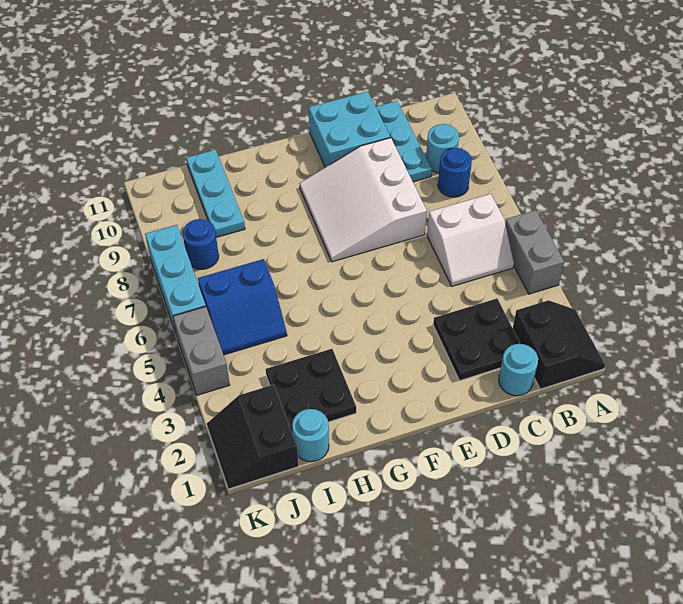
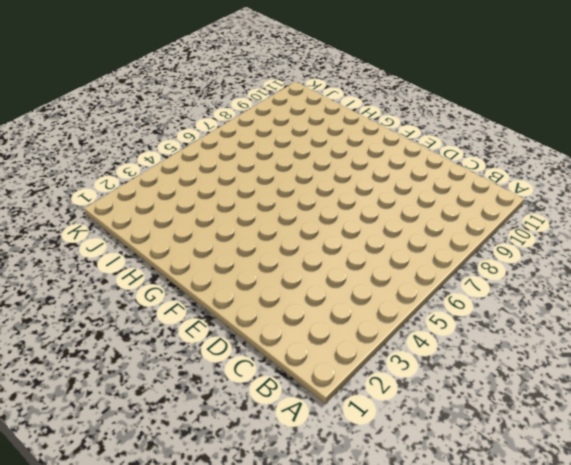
none -> black slope A1:B2 level 1 top B
none -> grey brick A4:A5 level 1
none -> white slope B5:C6 level 1 top 6

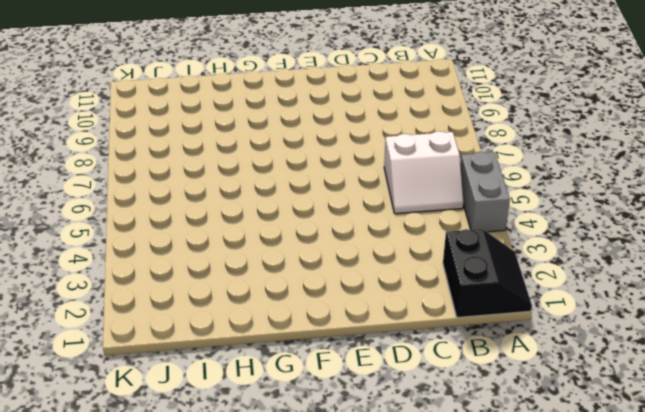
none -> blue round brick B8 level 1
none -> cyan round brick B9 level 1
none -> cyan round brick C1 level 1

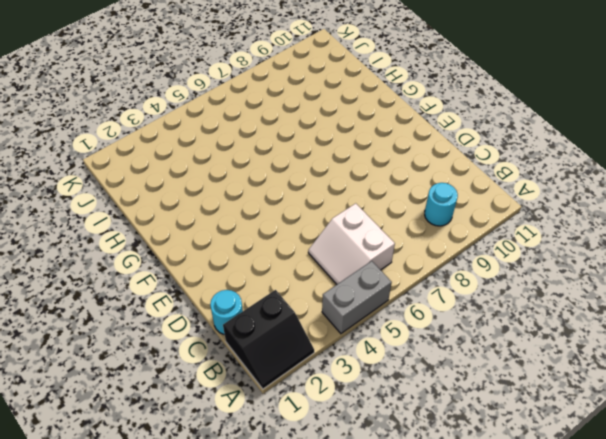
none -> blue round brick B8 level 1
none -> black plate C2:D3 level 1
none -> cyan plate C9:C11 level 1

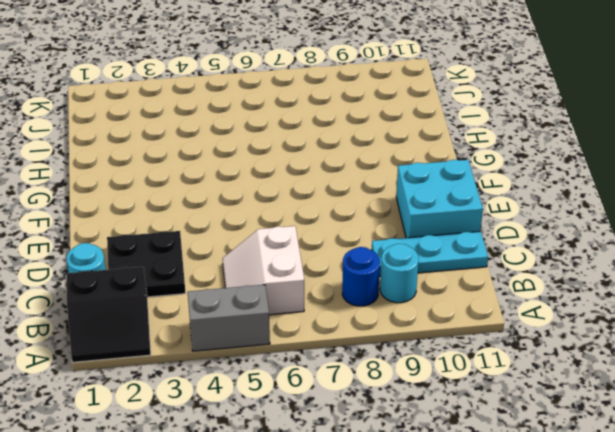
none -> white slope D7:F9 level 1 top D
none -> black plate H2:I3 level 1
none -> cyan round brick I1 level 1

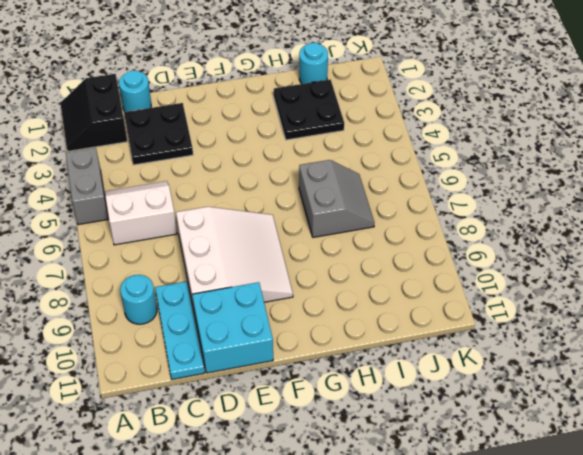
grey slope H6:I7 level 1 top H -> blue slope I5:J6 level 1 top 6
none -> blue round brick B8 level 1
none -> cyan plate I9:I11 level 1
none -> black slope J1:K2 level 1 top J

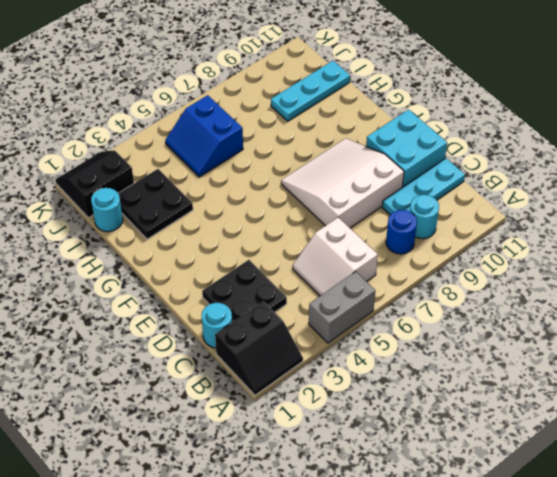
none -> blue round brick J8 level 1
none -> grey brick K4:K5 level 1
none -> cyan brick K6:K8 level 1

